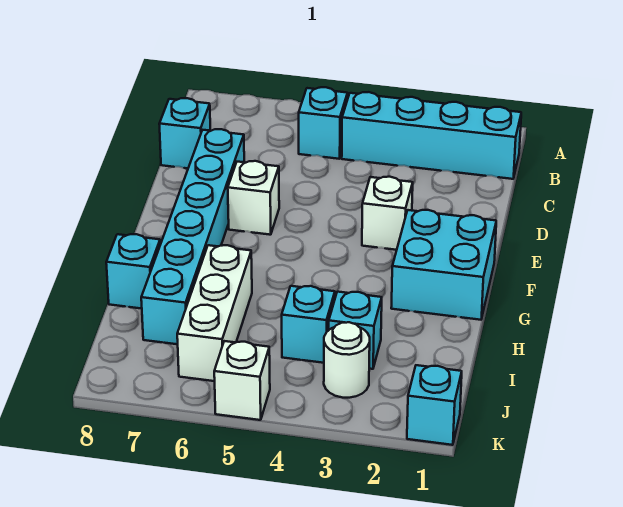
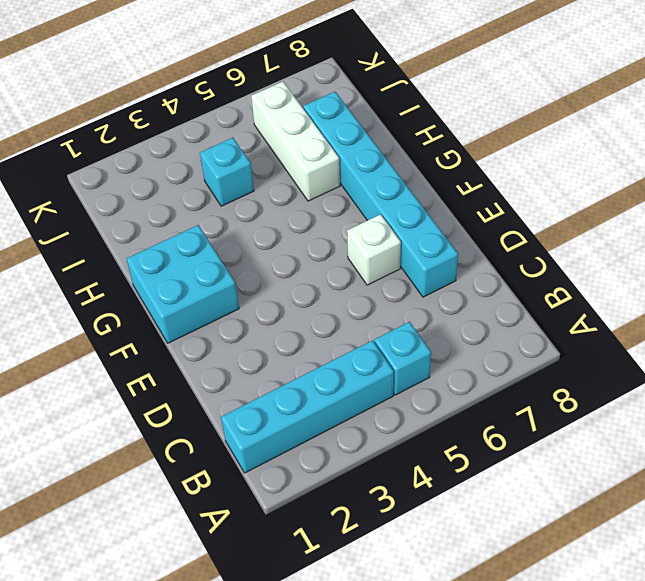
none -> cyan brick C8 level 1
none -> white brick E3 level 1
none -> cyan brick H8 level 1

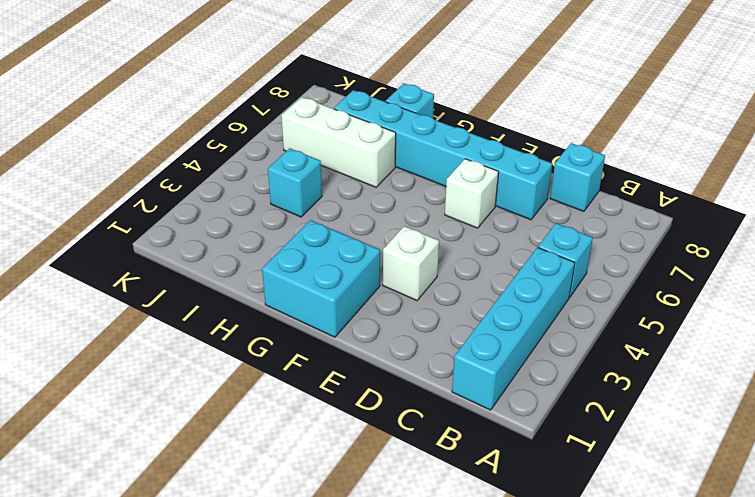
none -> cyan brick I3 level 1
none -> white round brick J3 level 1
none -> cyan brick K1 level 1

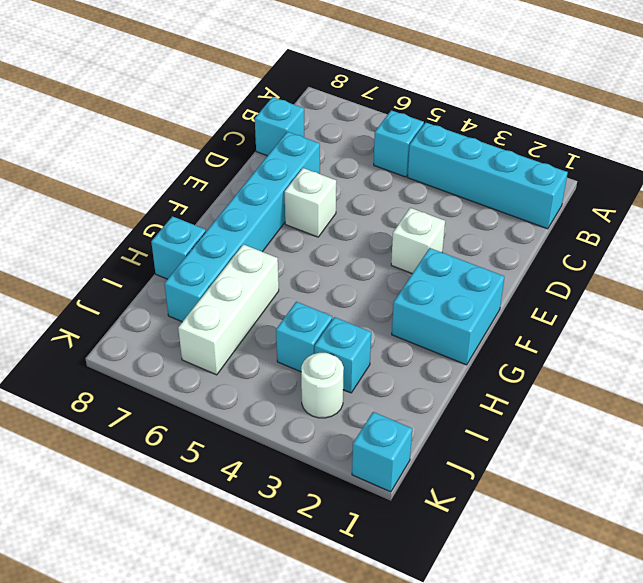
none -> white brick K5 level 1

